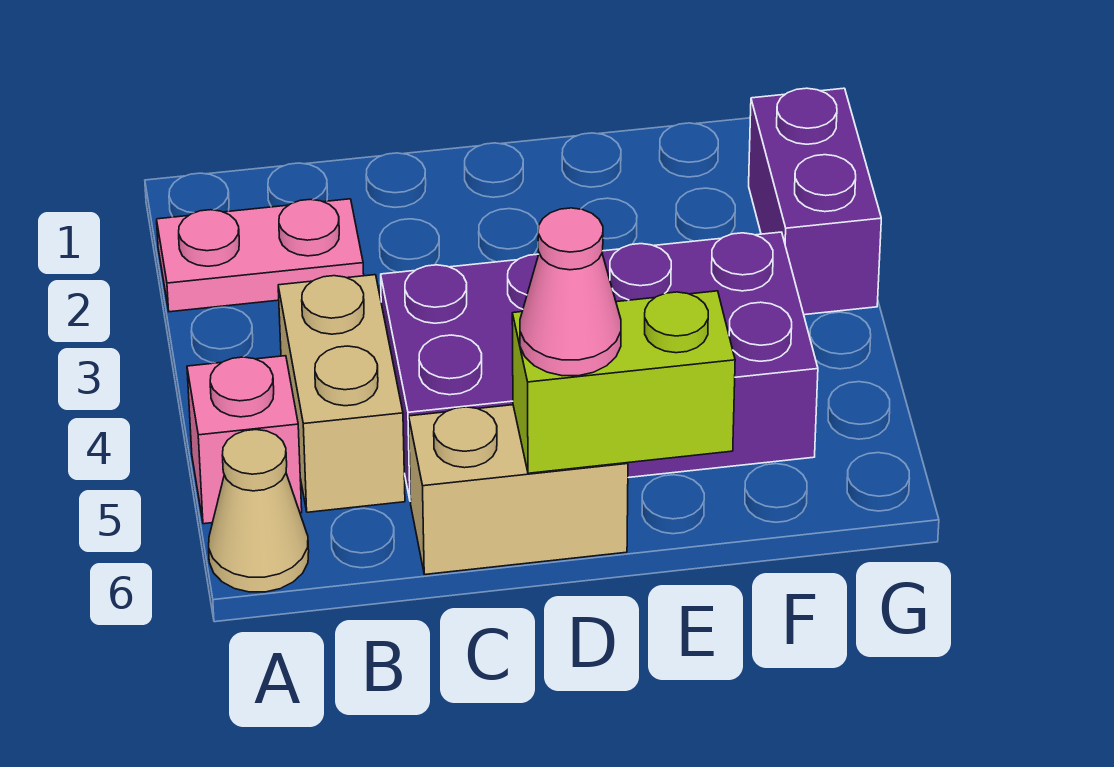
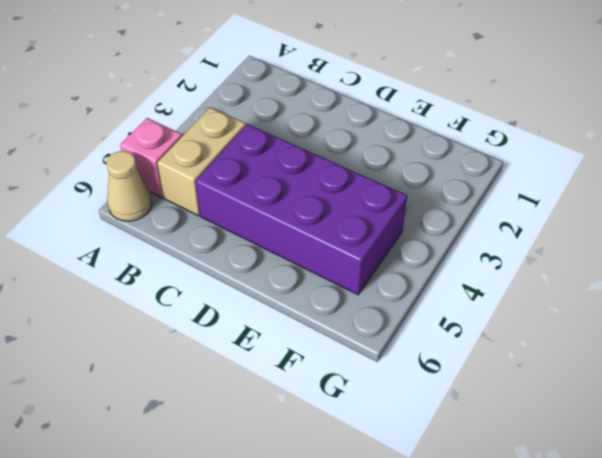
none -> pink plate A2:B2 level 1
none -> tan brick C6:D6 level 1

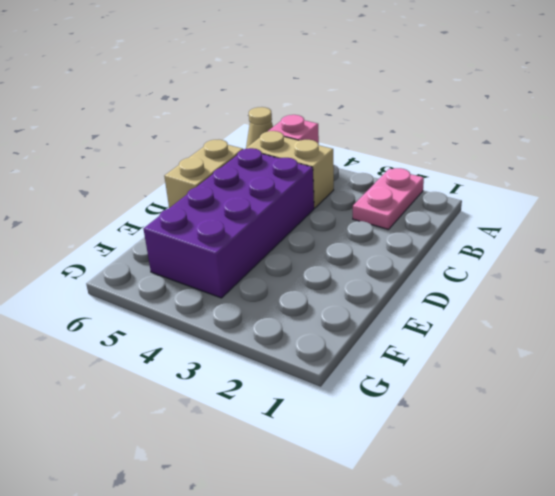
none -> purple brick G2:G3 level 1
none -> lime brick D6:E6 level 2

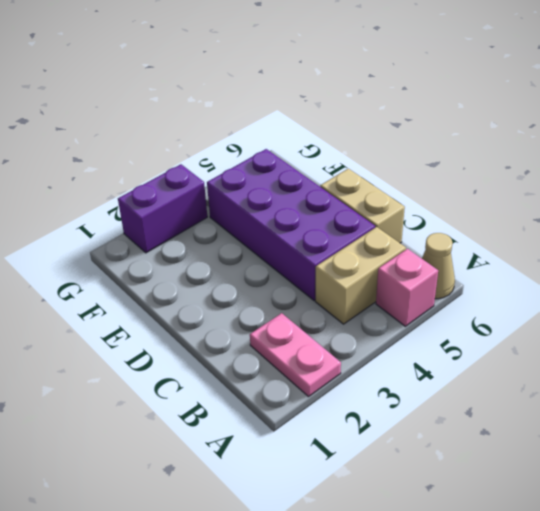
none -> lime brick D6:E6 level 2
none -> pink cone D6 level 3

